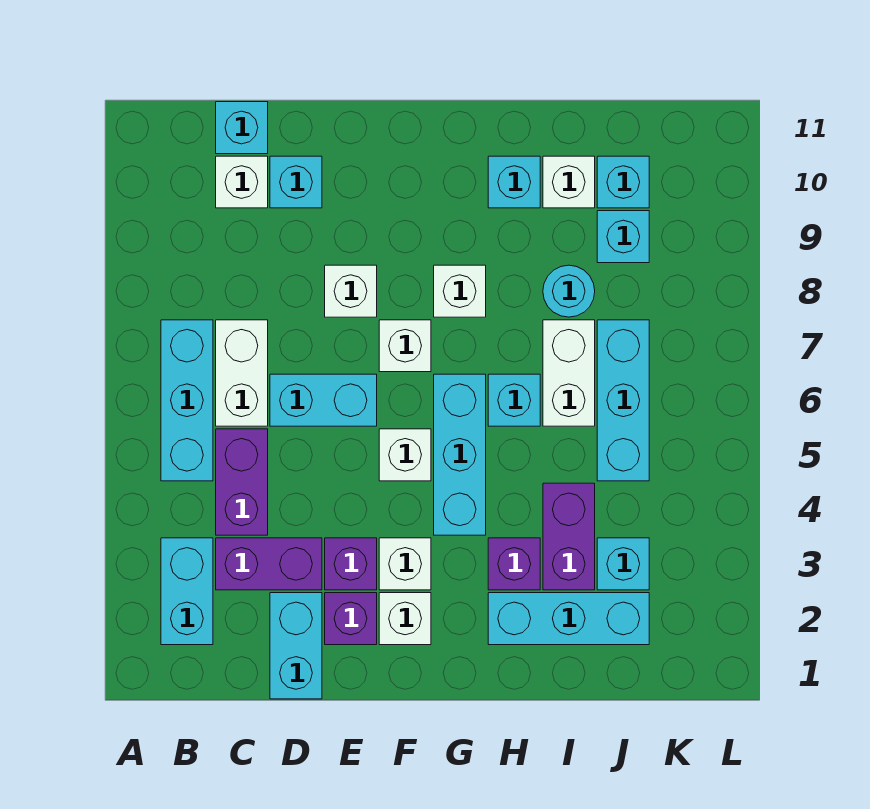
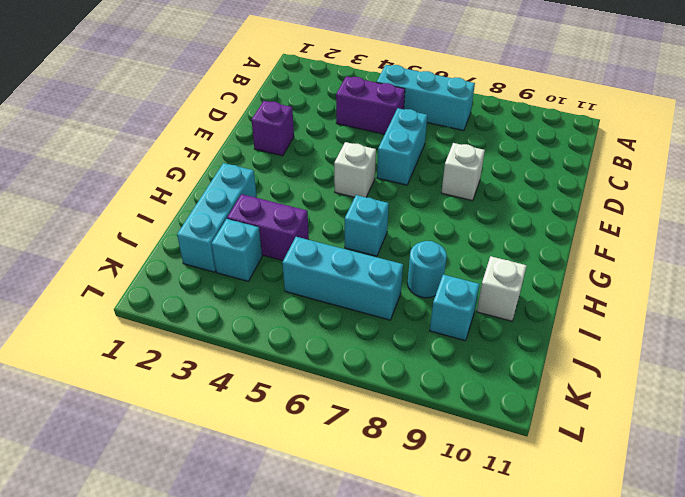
none -> cyan brick B2:B3 level 1
none -> purple brick C3:D3 level 1
none -> white brick C6:C7 level 1
none -> white brick C10 level 1

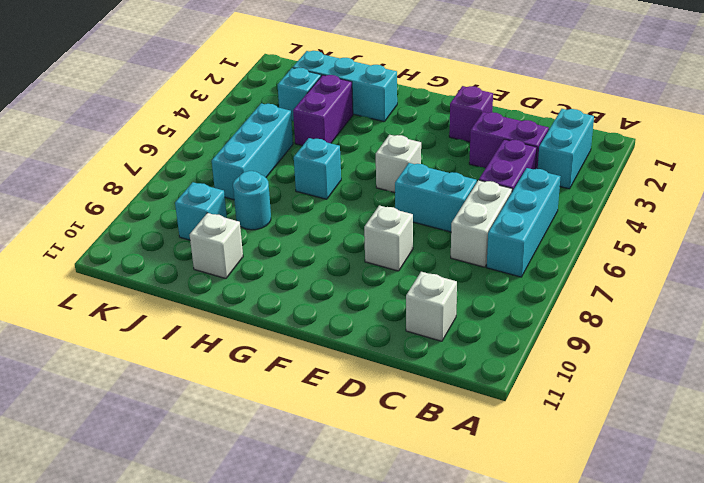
none -> cyan brick C11 level 1
none -> cyan brick D1:D2 level 1
none -> cyan brick D10 level 1
none -> purple brick E3 level 1

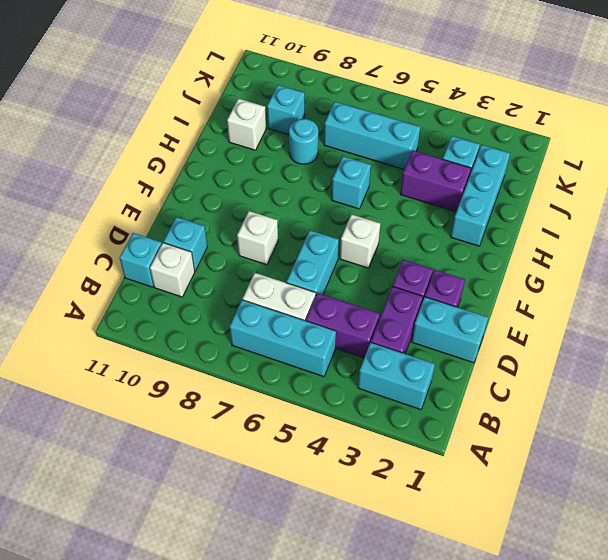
none -> white brick F2 level 1
none -> white brick F3 level 1
none -> white brick F7 level 1
none -> cyan brick G4:G6 level 1

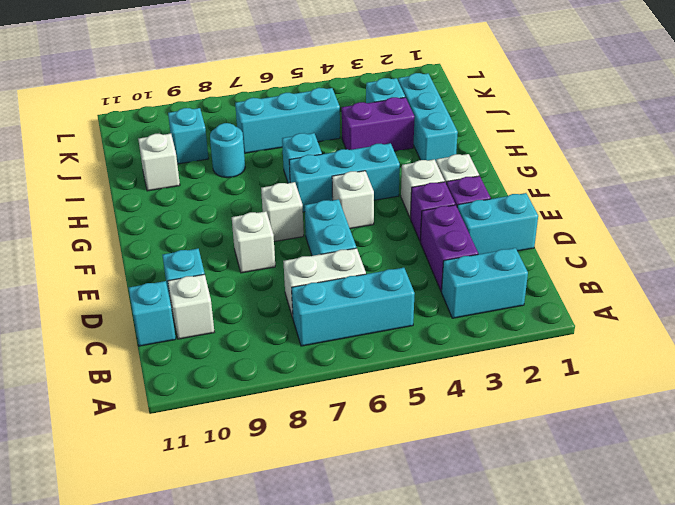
none -> purple brick C4:C5 level 1
none -> white brick G8 level 1
none -> purple brick H3 level 1
none -> cyan brick H10 level 1

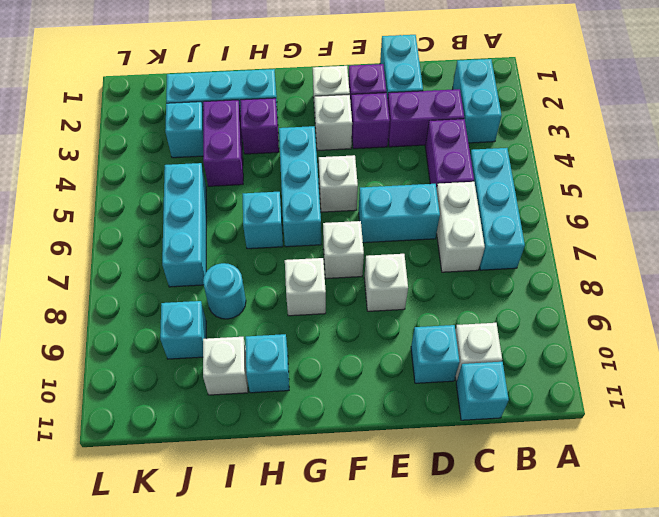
none -> white brick I6:I7 level 1
none -> cyan brick J10 level 1

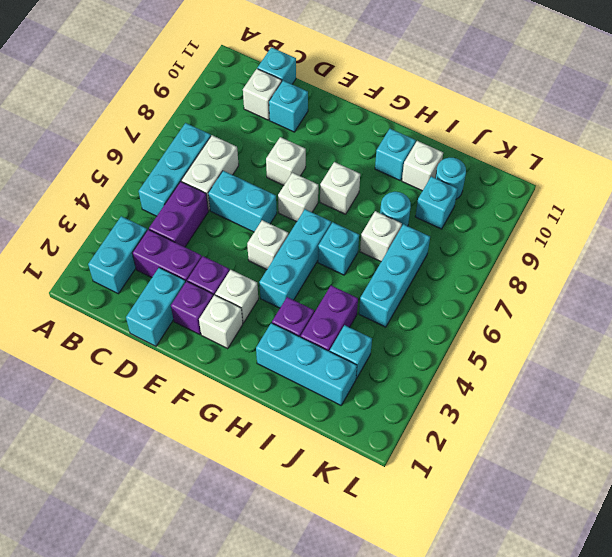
white brick I7 level 1 -> white brick I6:I7 level 1
cyan round brick J10 level 1 -> cyan brick J10 level 1

